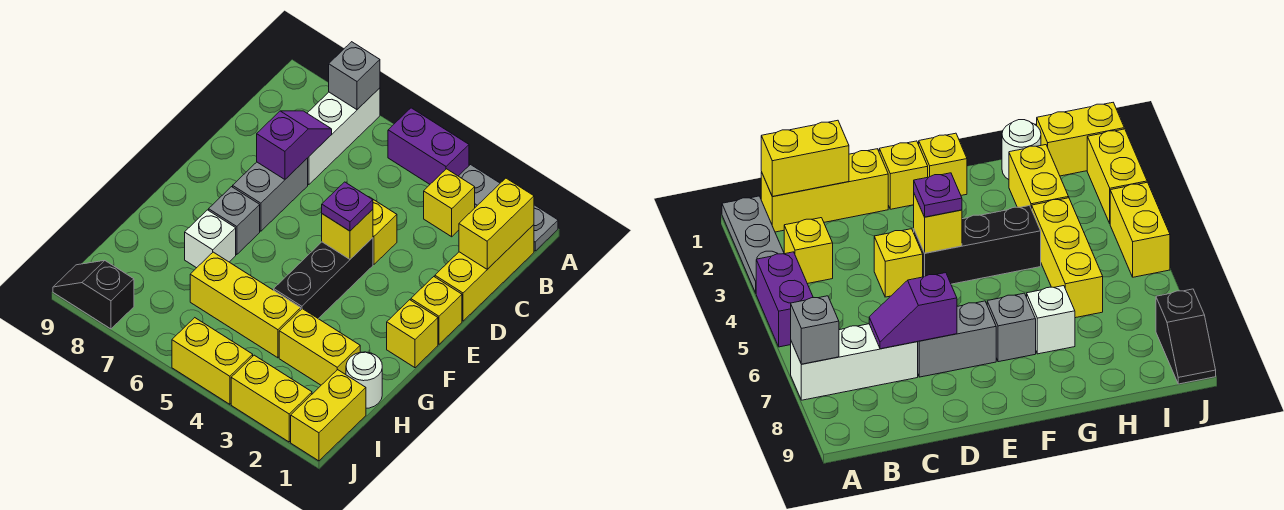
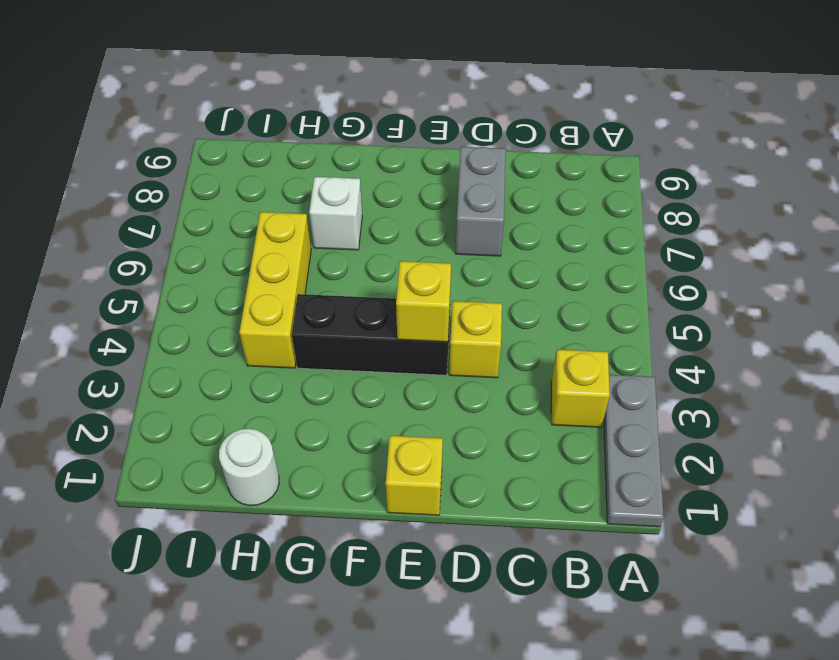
grey brick D7:D8 level 1 -> grey brick D7:E7 level 1
none -> purple brick A4:A5 level 1
none -> white brick A7:C7 level 1
none -> yellow brick B1:D1 level 1

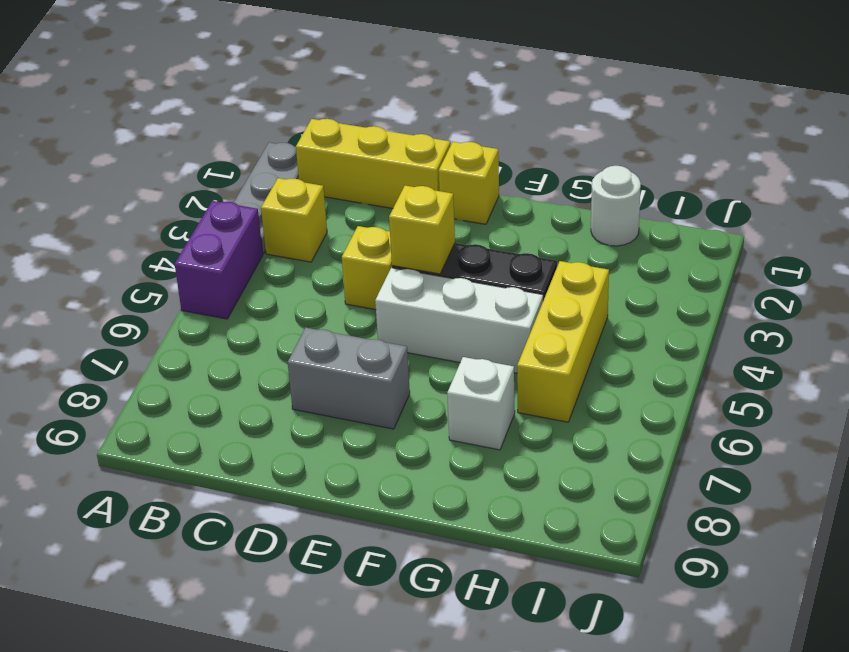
white brick E5:G5 level 1 -> white brick A7:C7 level 1
none -> yellow brick F1 level 1
none -> grey brick F7 level 1
none -> yellow brick H2:H3 level 1

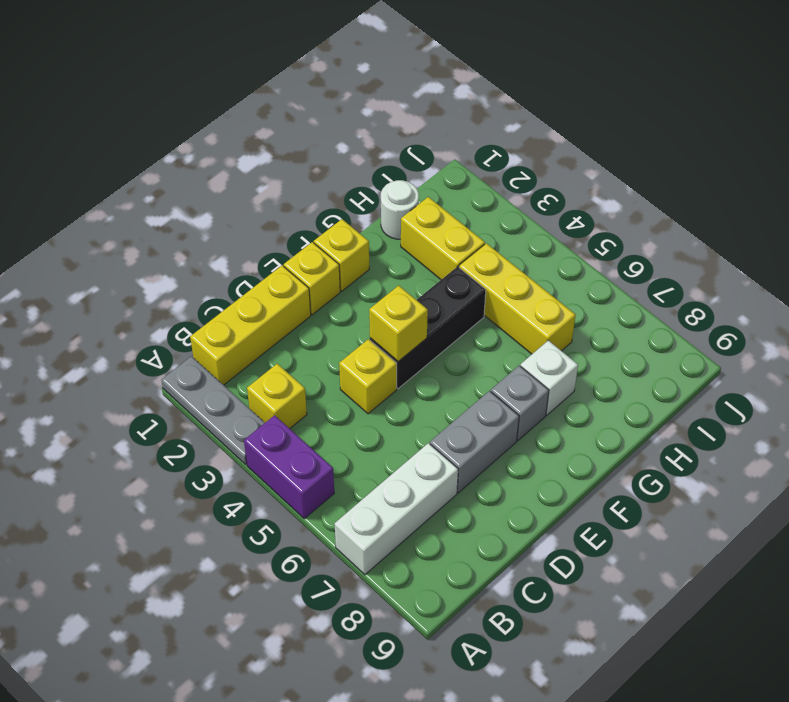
none -> yellow brick I1:J1 level 1
none -> yellow brick J2:J3 level 1
none -> yellow brick J4:J5 level 1

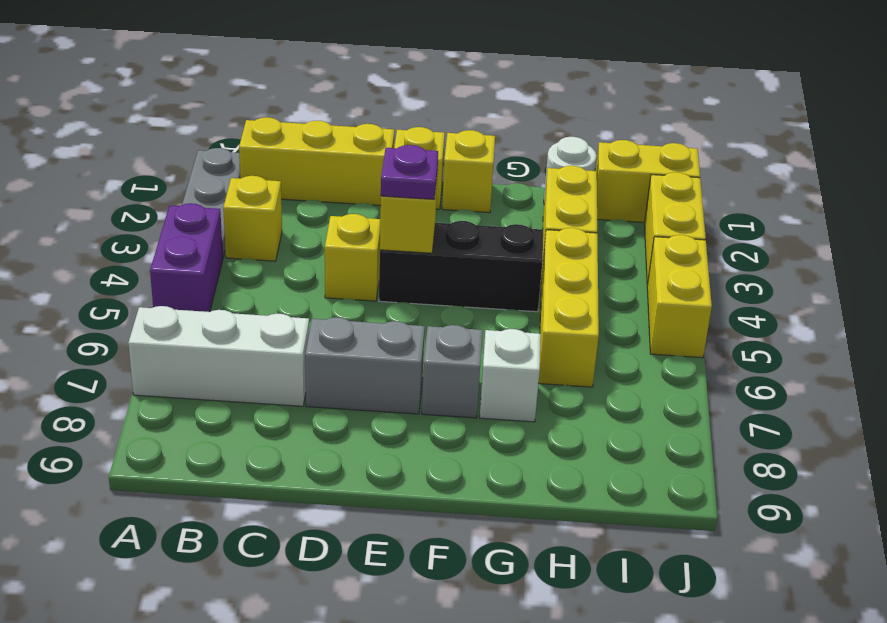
none -> black slope J8:J9 level 1 top 8
none -> grey brick A7 level 2
none -> yellow brick B1:C1 level 2

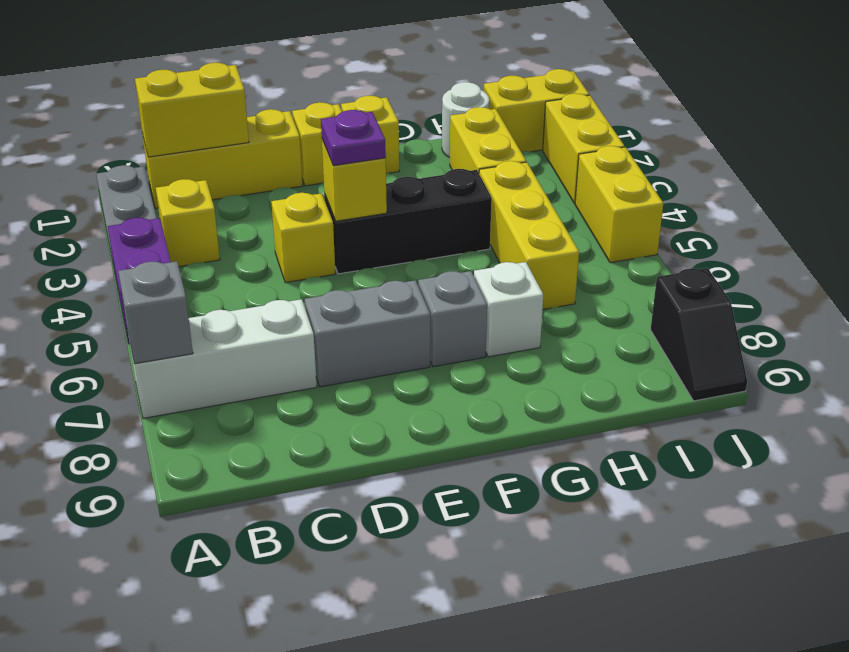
none -> purple slope C7:D7 level 2 top D

